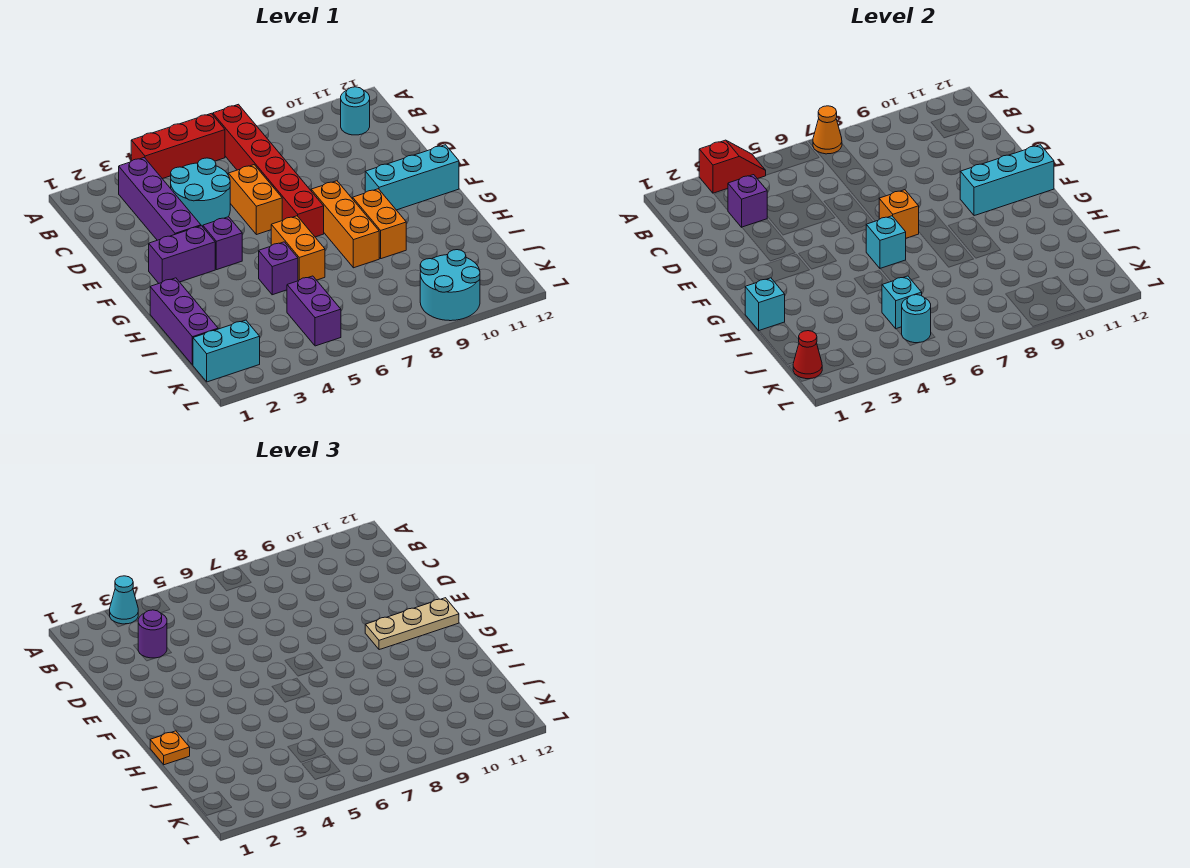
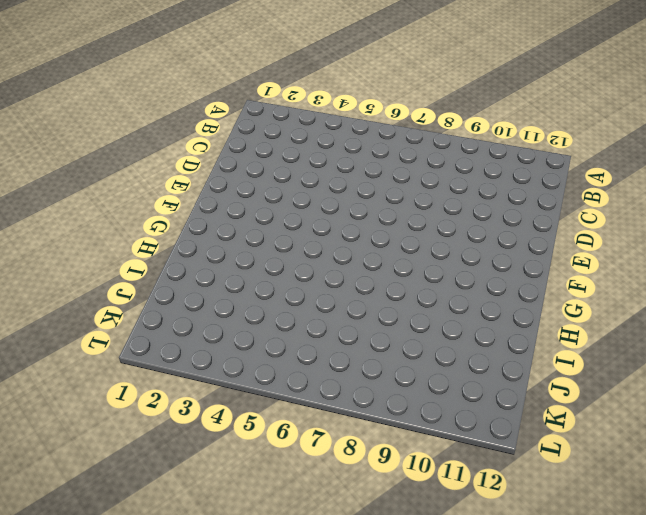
none -> red brick A4:A6 level 1
none -> red brick A7:F7 level 1
none -> purple brick B3:E3 level 1
none -> cyan round brick B11 level 1

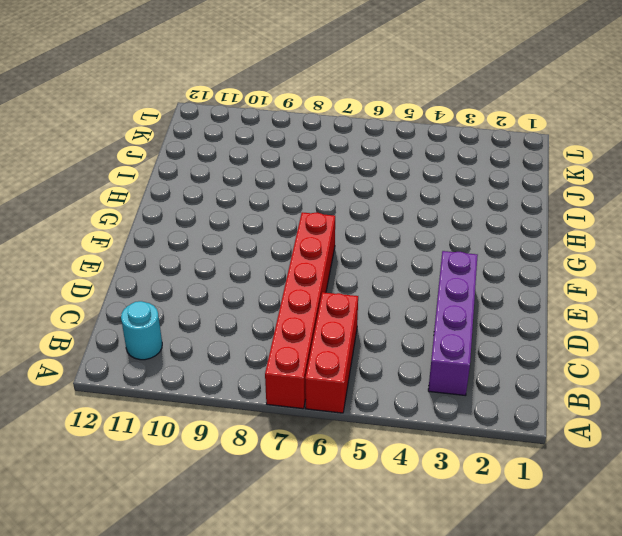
red brick A6:C6 level 1 -> red brick A4:A6 level 1
none -> cyan round brick C4:D5 level 1
none -> orange brick D6:E6 level 1
none -> purple brick F2:F3 level 1
none -> purple brick F4 level 1

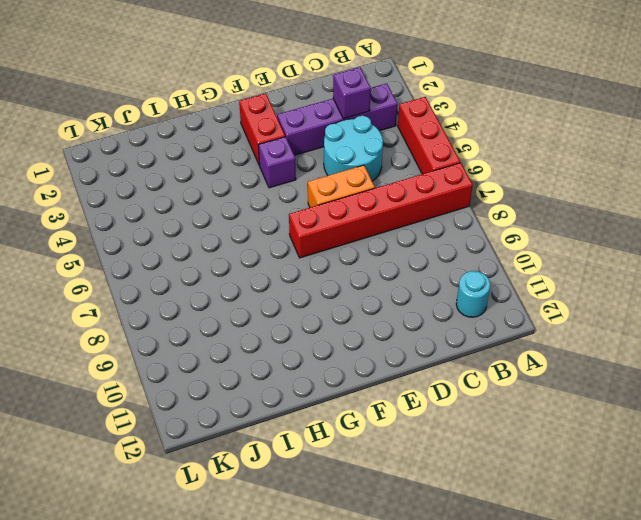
red brick F2:F3 level 1 -> purple brick F2:F3 level 1
none -> orange brick F8:H8 level 1
none -> cyan brick F10:F12 level 1
none -> orange brick G6:H6 level 1
none -> orange brick G9:H9 level 1

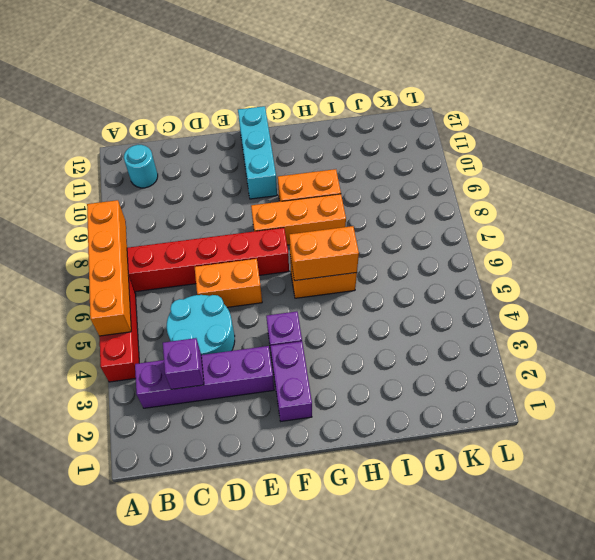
orange brick A5:A8 level 2 -> orange cone A7 level 2
orange brick G6:H6 level 2 -> cyan brick G6 level 2
none -> purple brick H1:J1 level 1
none -> purple brick H5 level 1
none -> purple brick J5:K5 level 1
none -> cyan brick K1:K2 level 1

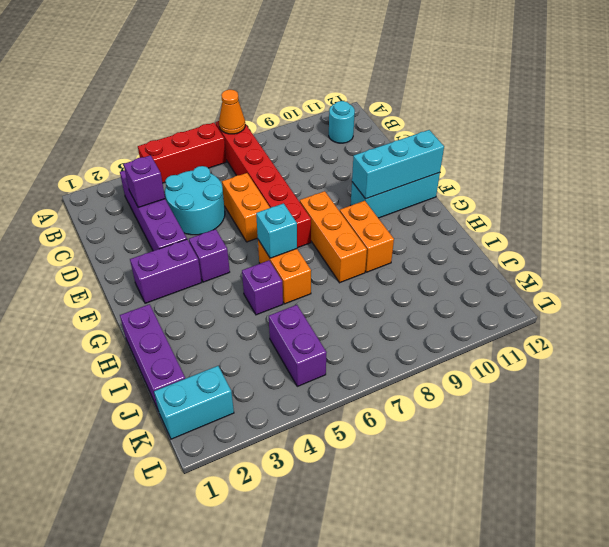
none -> cyan round brick K9:L10 level 1
none -> red slope A3:A4 level 2 top 3
none -> orange brick F7 level 2
none -> cyan brick H1 level 2

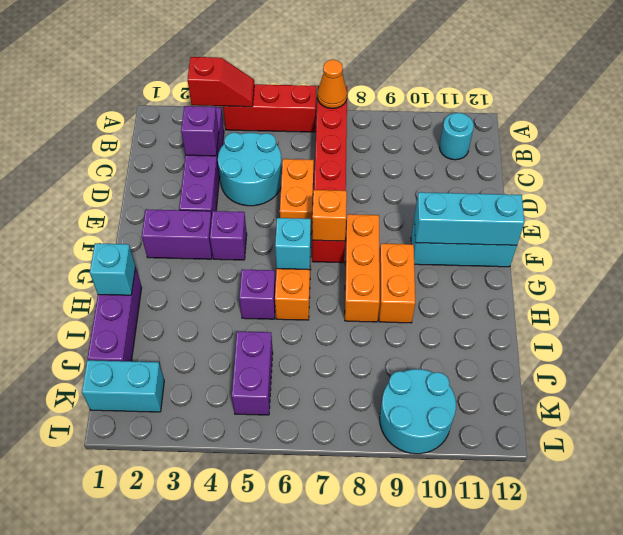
none -> cyan brick J5 level 2
none -> red cone K1 level 2
none -> cyan round brick K5 level 2
none -> cyan cone A3 level 3

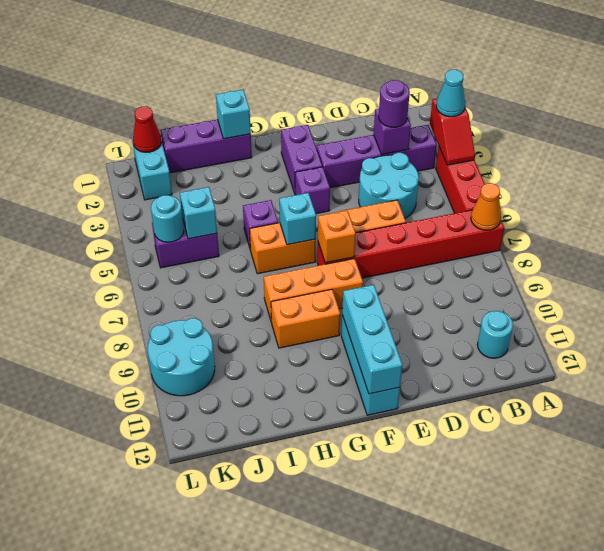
none -> tan plate F10:F12 level 3
none -> orange plate H1 level 3

